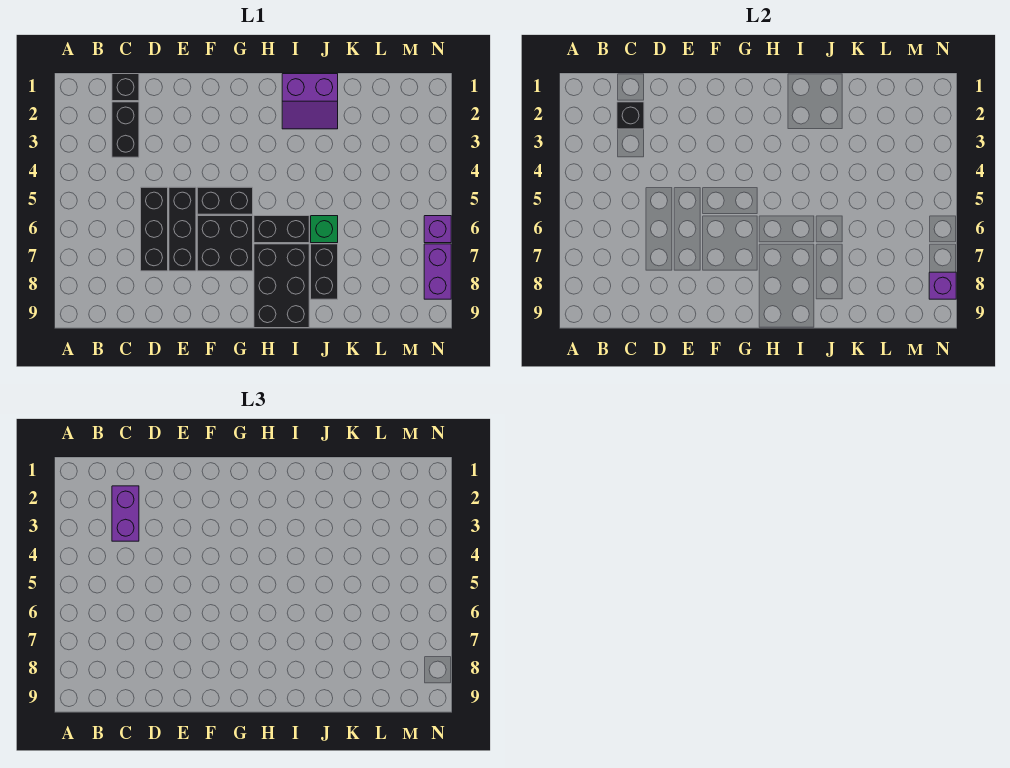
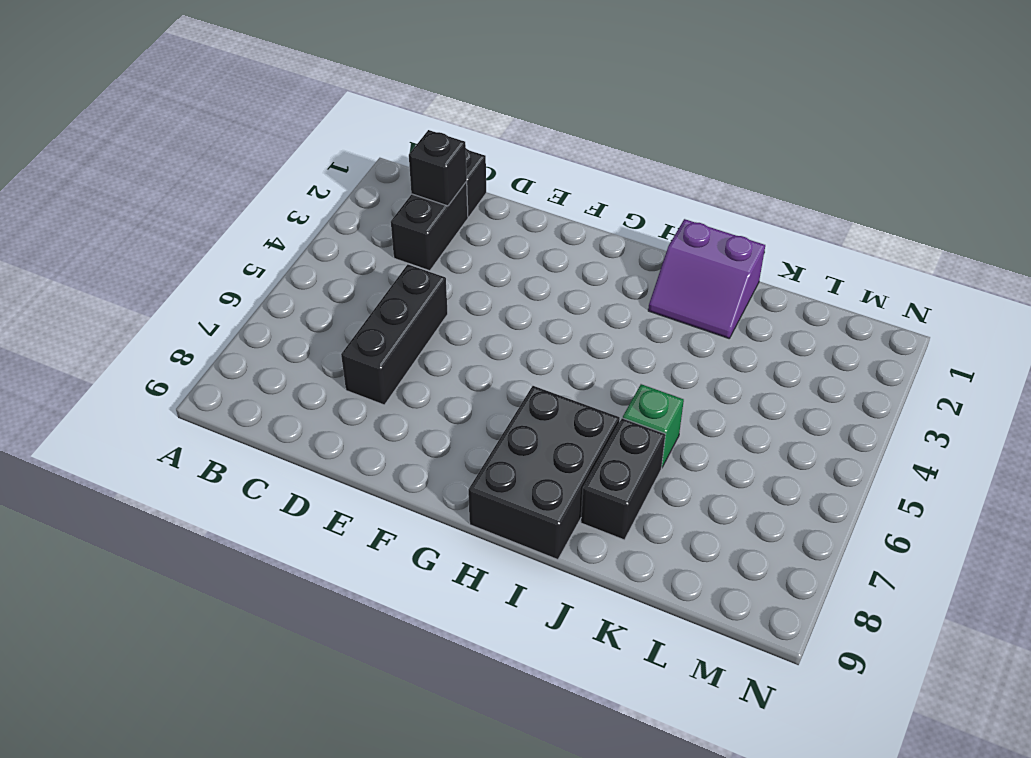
none -> black brick E5:E7 level 1
none -> black brick F5:G5 level 1
none -> black brick F6:G7 level 1

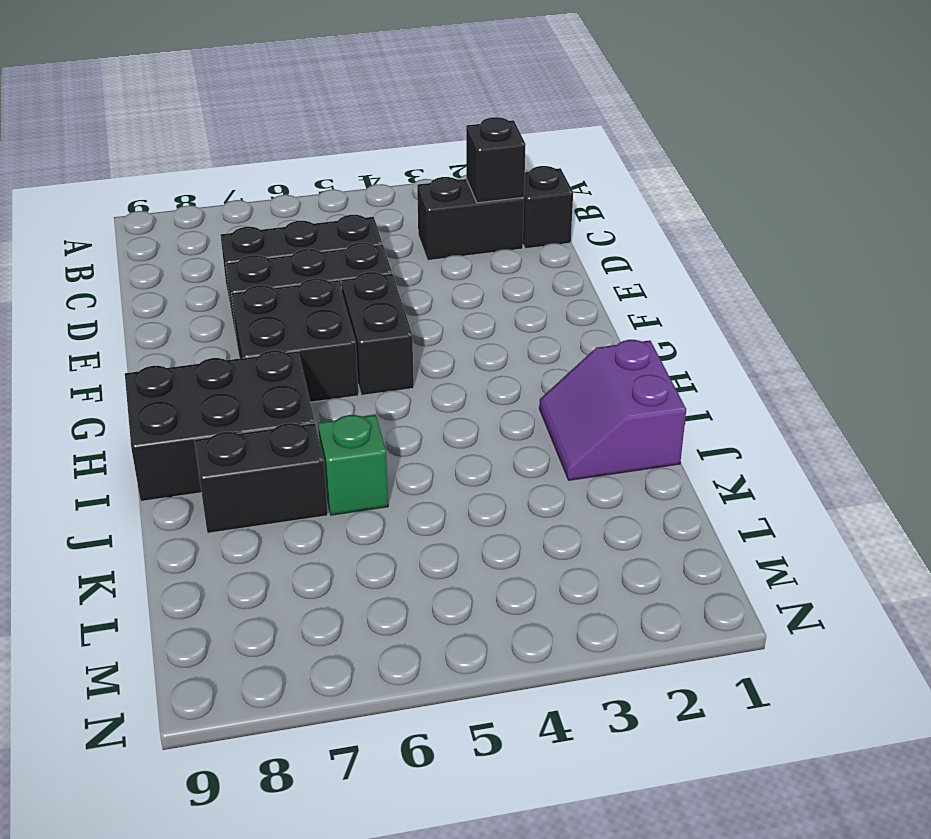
none -> black brick H6:I6 level 1
none -> purple brick N6 level 1
none -> purple brick N7:N8 level 1

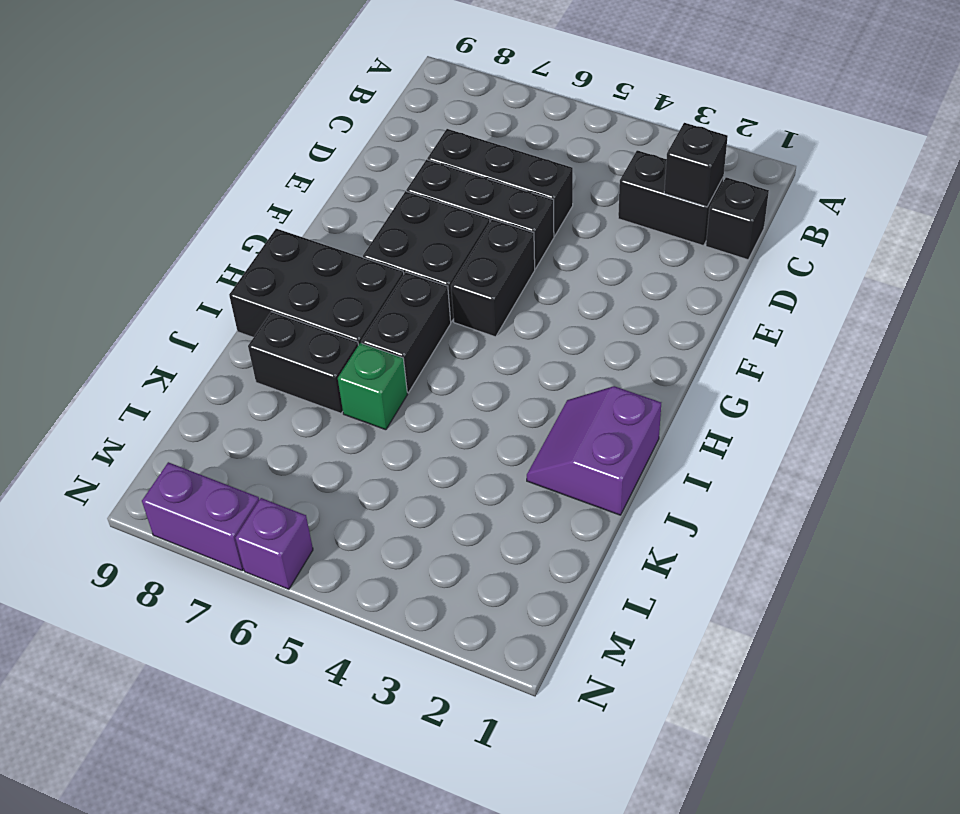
none -> purple brick N8 level 2
none -> purple brick C2:C3 level 3

